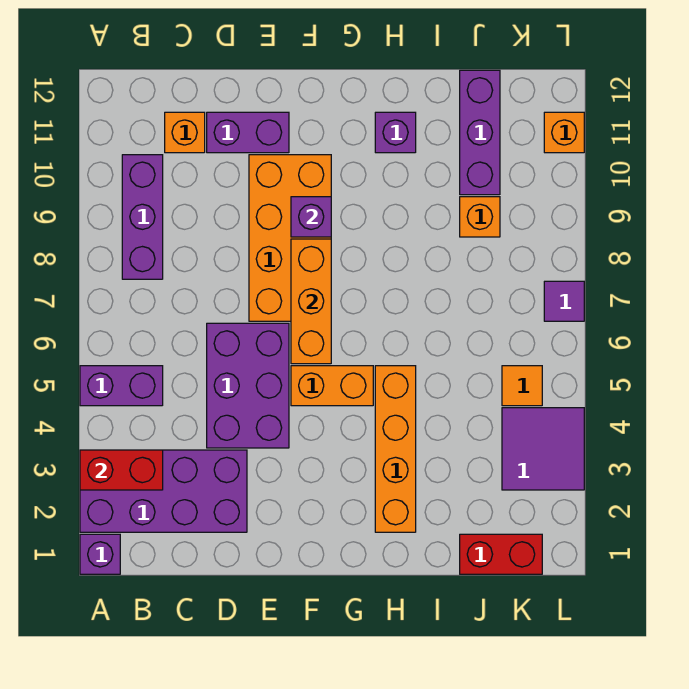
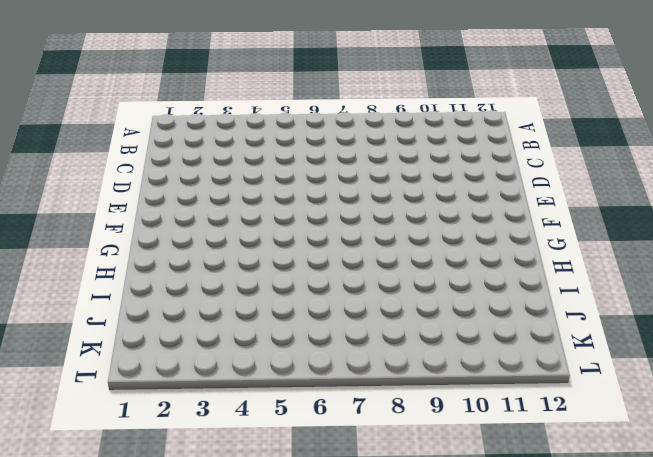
none -> purple brick A1 level 1
none -> purple brick A2:D3 level 1
none -> purple brick A5:B5 level 1

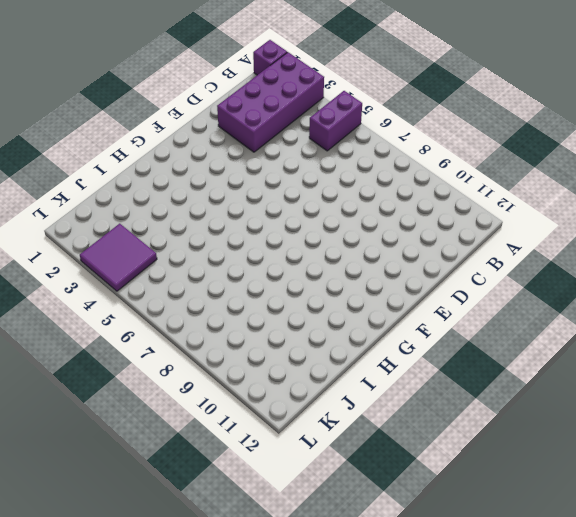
none -> purple brick B8:B10 level 1
none -> orange brick C11 level 1
none -> purple brick D4:E6 level 1

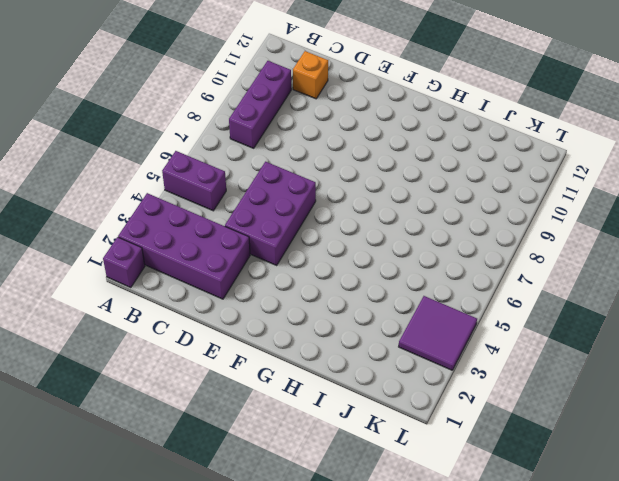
none -> purple brick D11:E11 level 1
none -> orange brick E7:F10 level 1
none -> orange brick F5:G5 level 1

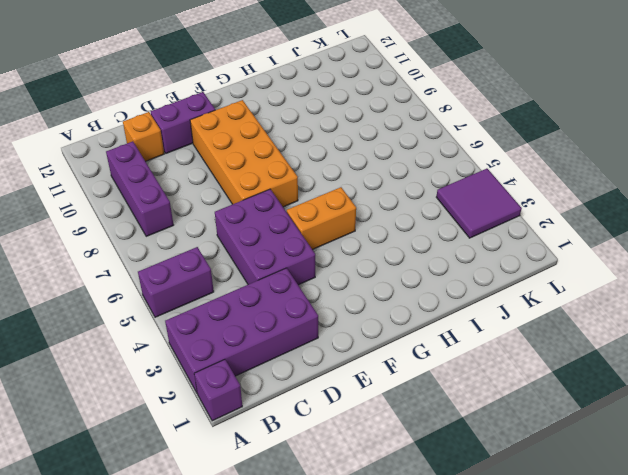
none -> orange brick H2:H5 level 1
none -> purple brick H11 level 1
none -> red brick J1:K1 level 1

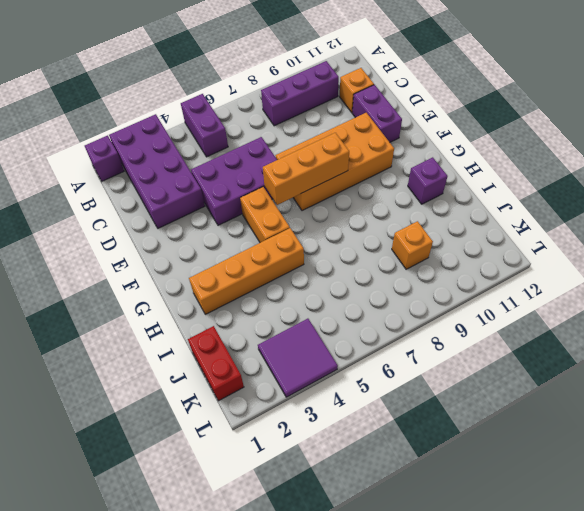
none -> purple brick J10:J12 level 1
none -> orange tile K5 level 1
none -> purple tile L7 level 1

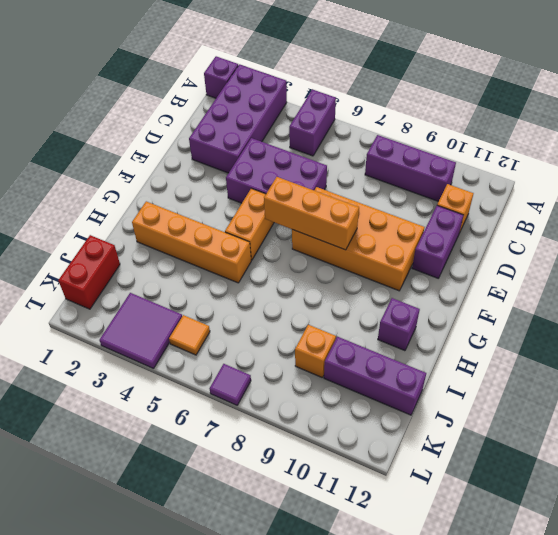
none -> orange brick L11 level 1
none -> red brick A3:B3 level 2
none -> purple brick F9 level 2

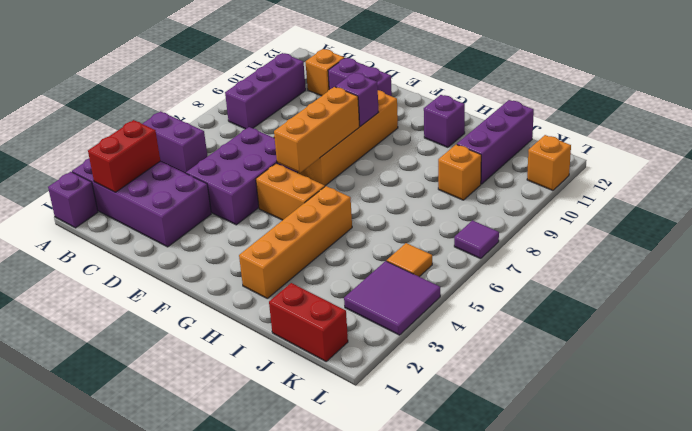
red brick B2:B3 level 2 -> red brick A3:B3 level 2

